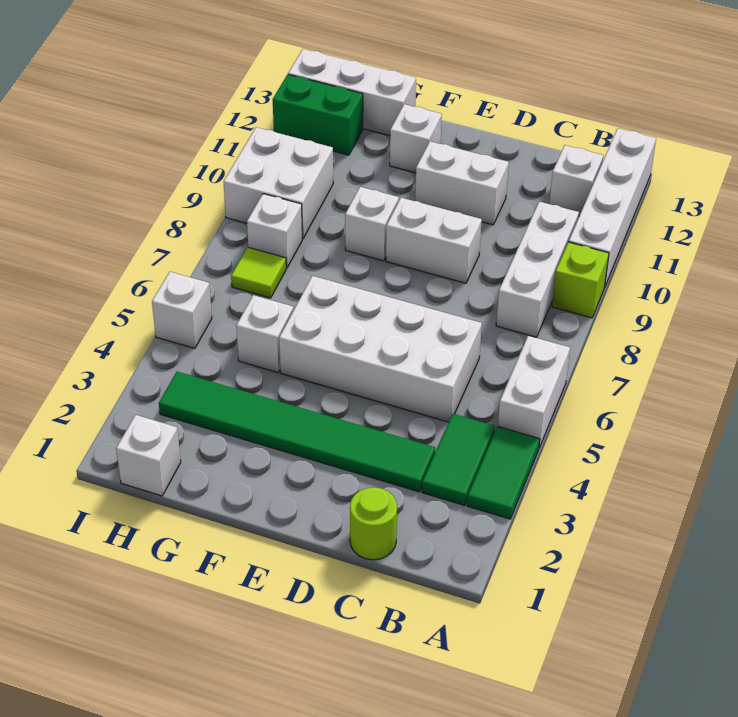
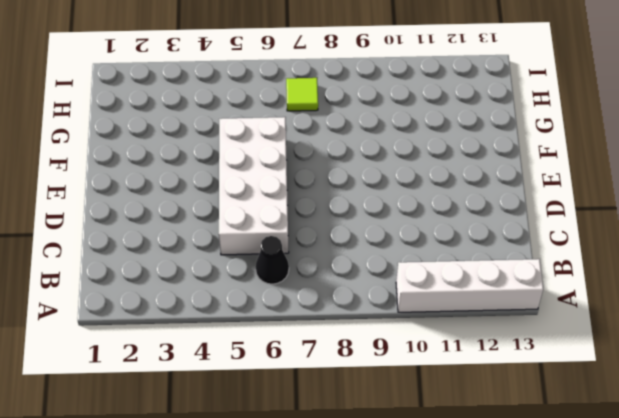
black cone B6 level 1 -> none
none -> green tile A3:A4 level 1
none -> white brick A5:A6 level 1
none -> lime brick A9 level 1

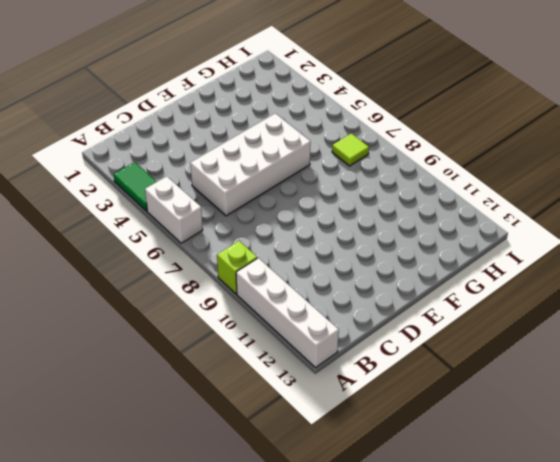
none -> green tile B3:B4 level 1
none -> white brick B8:B10 level 1
none -> white brick B12 level 1

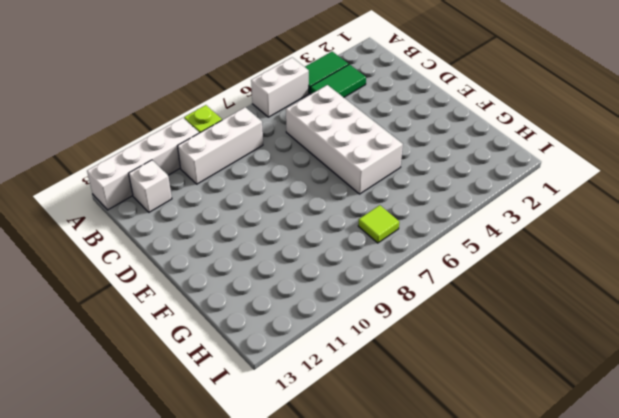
none -> lime round brick C1 level 1
none -> green tile C3:H3 level 1
none -> white brick D9:E9 level 1

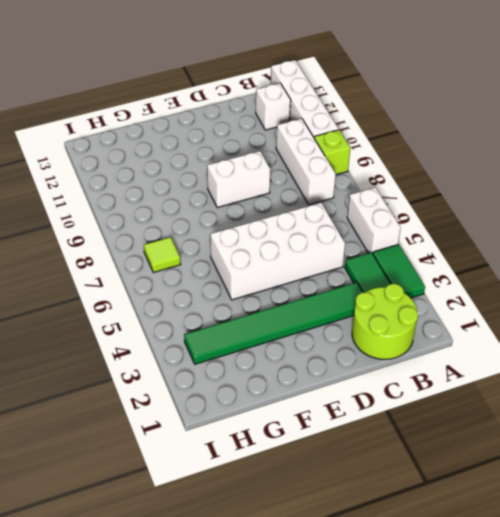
lime round brick B1:C2 level 1 -> lime round brick C1 level 1
none -> white brick D11:E11 level 1
none -> white brick F9 level 1
none -> white brick F12 level 1

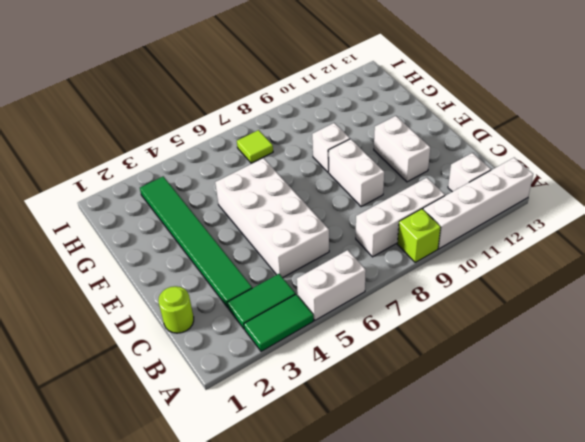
none -> white brick F12 level 1
none -> white brick G5 level 1
none -> white brick G13:I13 level 1

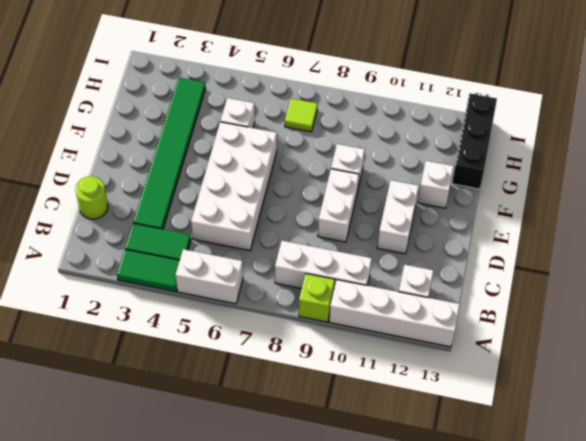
black brick G13:I13 level 1 -> white brick G13:I13 level 1
none -> white brick H1 level 1
none -> white brick H8 level 1
none -> white brick H9:I10 level 1

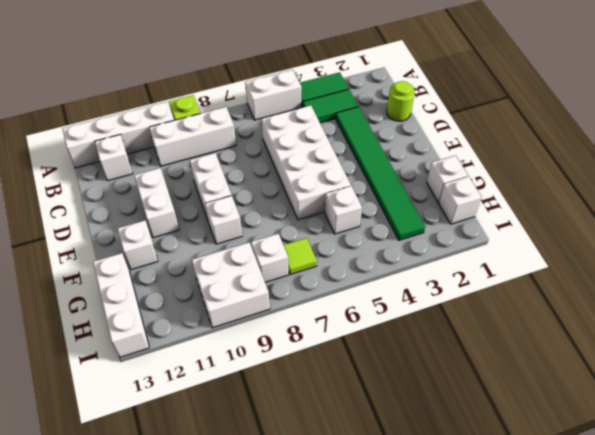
white brick G1 level 1 -> white brick I5 level 1
none -> green brick H12:I12 level 1

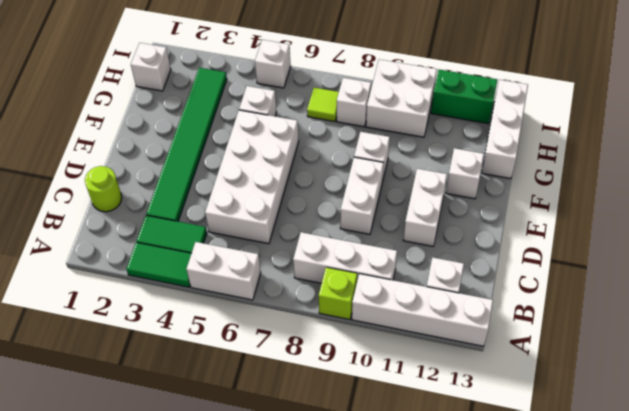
green brick I11:I12 level 1 -> green brick H12:I12 level 1

